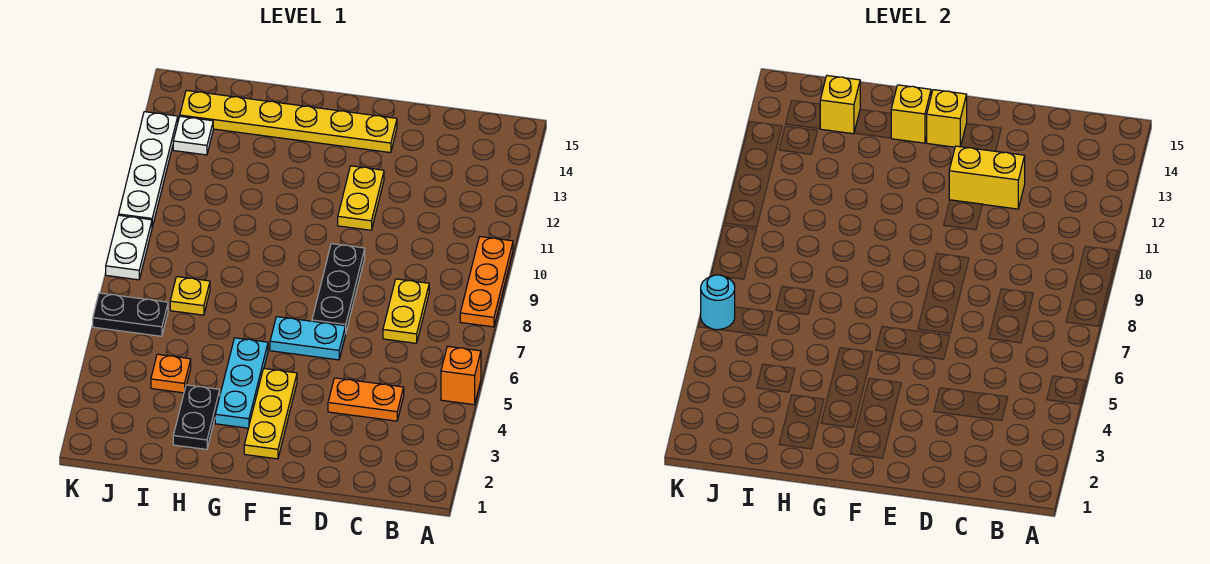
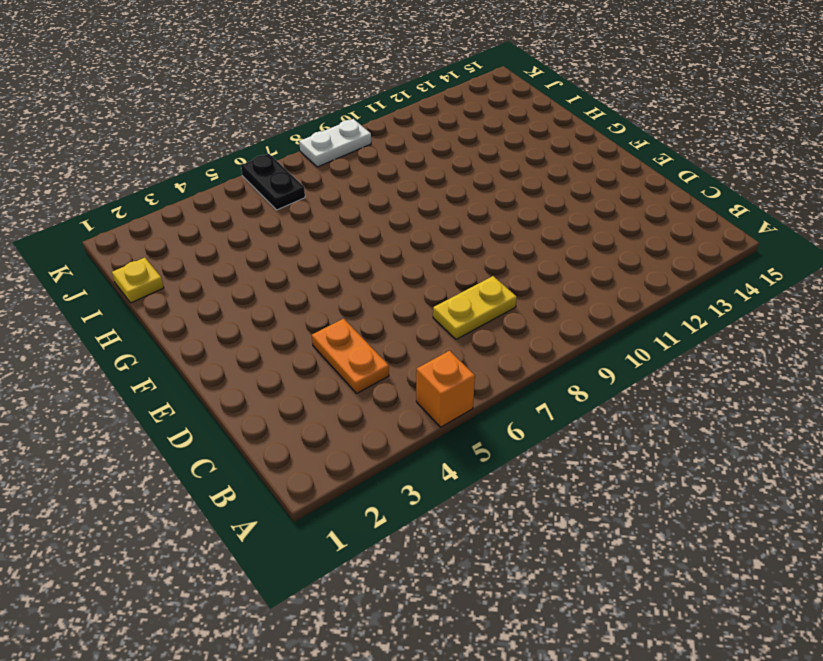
yellow plate I1 level 1 -> yellow plate I7 level 1
none -> orange plate A8:A10 level 1
none -> cyan plate E6:F6 level 1
none -> black plate E7:E9 level 1

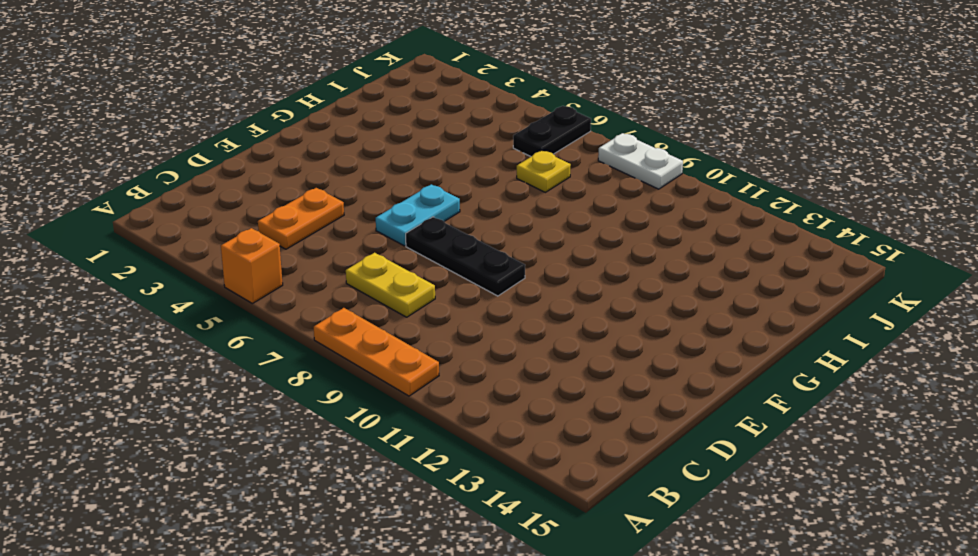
none -> yellow plate E11:E12 level 1
none -> yellow plate E14:J14 level 1
none -> yellow plate F2:F4 level 1

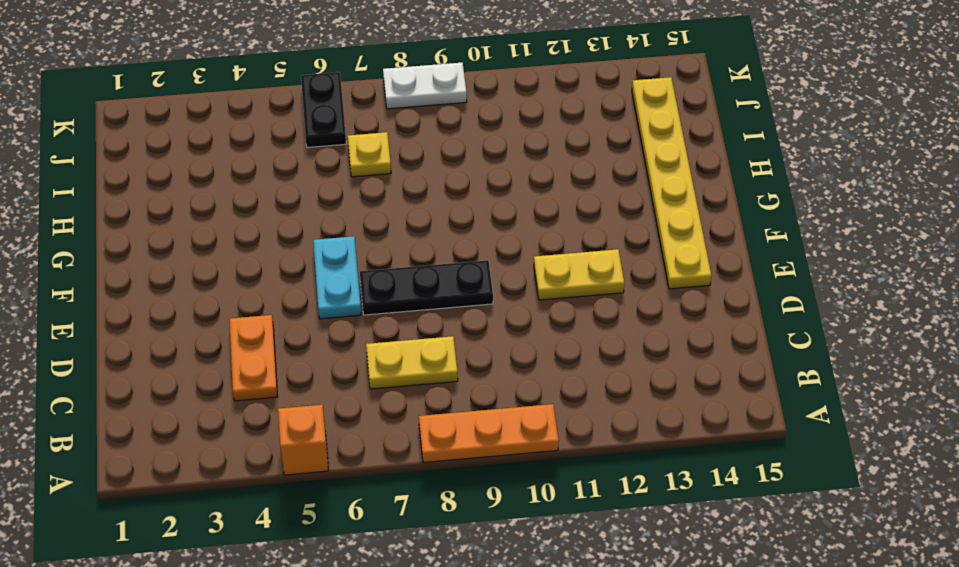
none -> yellow plate F2:F4 level 1
none -> cyan plate G3:G5 level 1
none -> black plate H2:H3 level 1

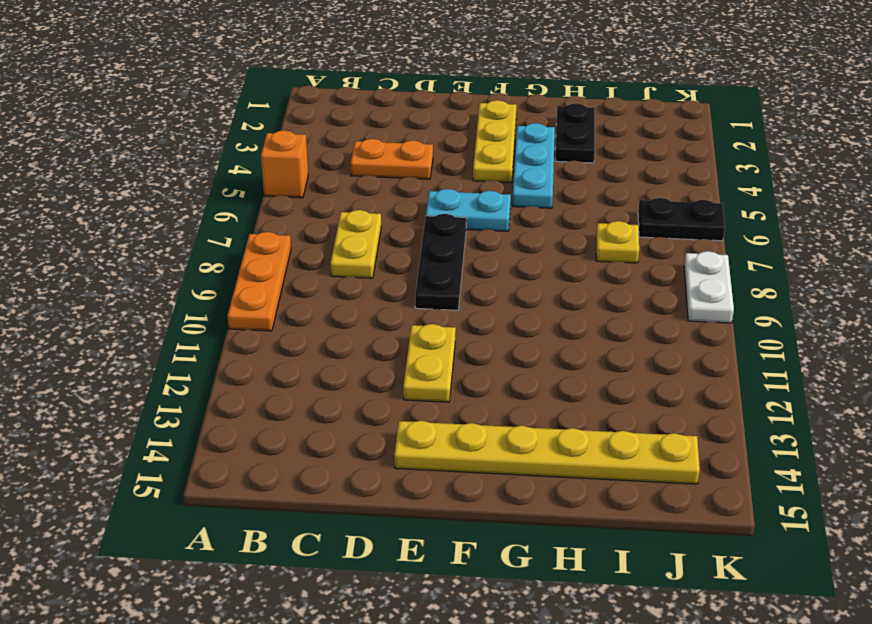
none -> orange plate I4 level 1
none -> white plate J13 level 1
none -> white plate K10:K13 level 1

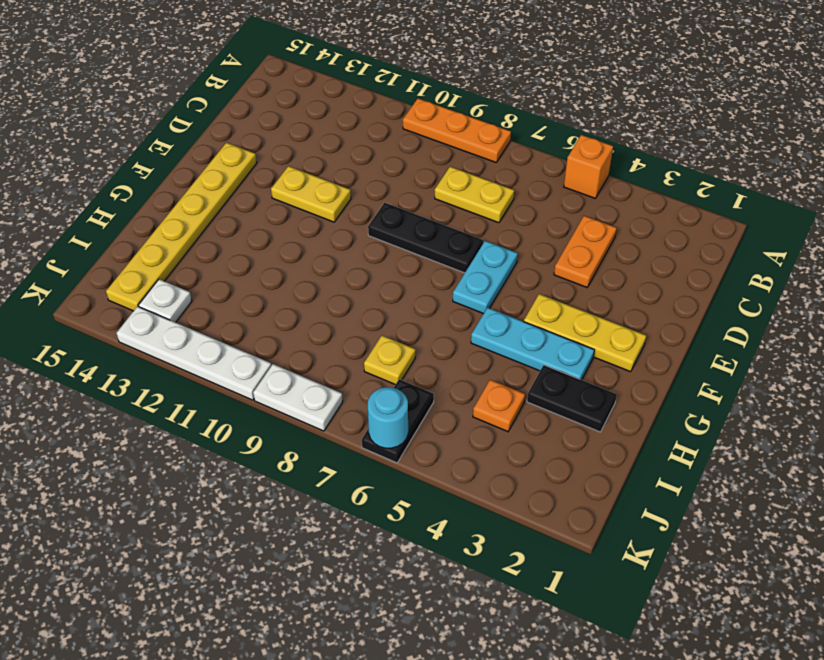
none -> yellow brick D12:E12 level 2
none -> yellow brick F14 level 2
none -> yellow brick G14 level 2

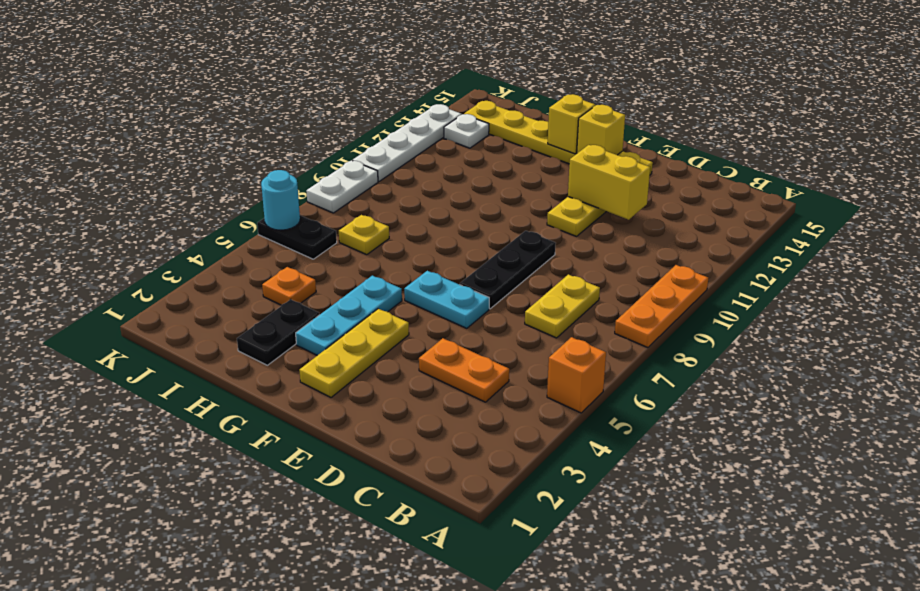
none -> yellow brick I14 level 2

